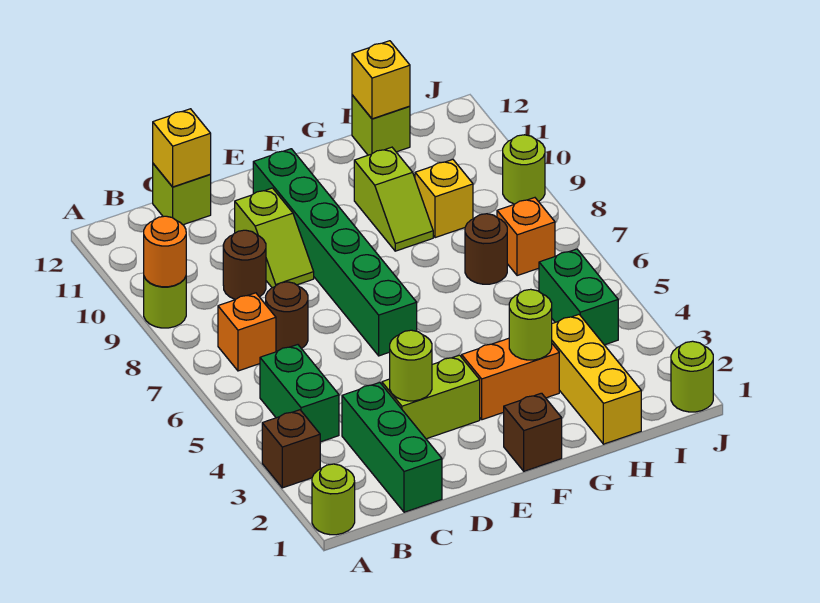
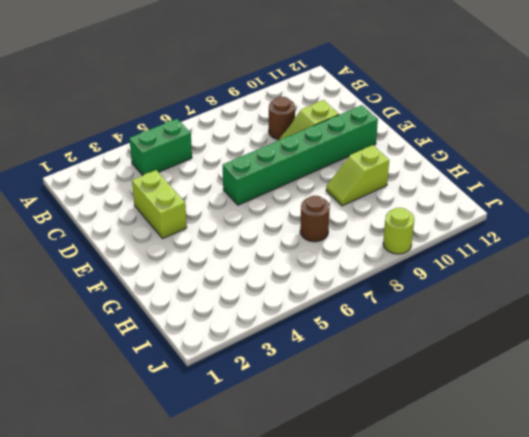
none -> lime round brick A1 level 1
none -> brown brick A3 level 1
none -> lime round brick A9 level 1

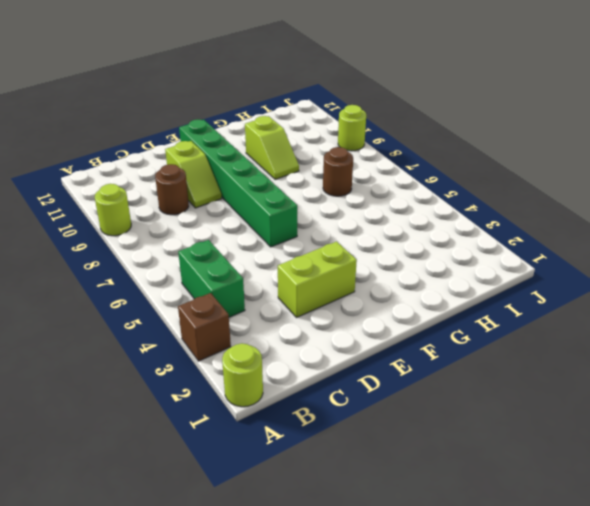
none -> orange brick B7 level 1
none -> green brick C1:C3 level 1
none -> brown round brick C7 level 1

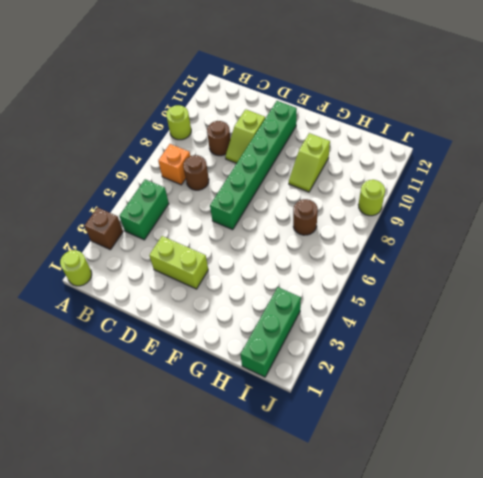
green brick I1:I3 level 1 -> green brick C1:C3 level 1
none -> lime brick C12 level 1
none -> brown brick F1 level 1
none -> orange brick F3:G3 level 1

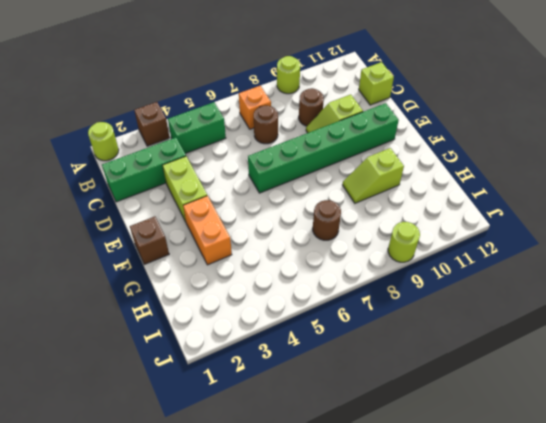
none -> yellow brick H1:H3 level 1
none -> yellow brick H9 level 1
none -> lime brick H12 level 1

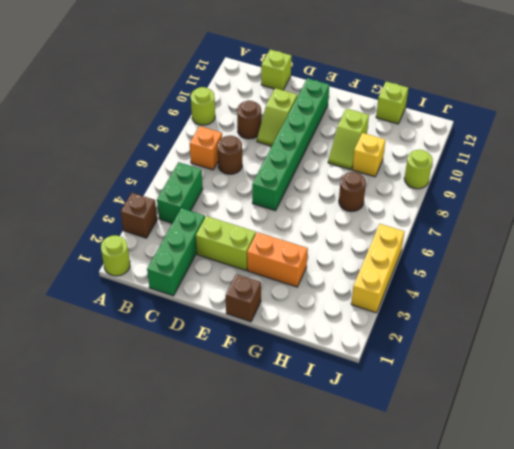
yellow brick J3:J5 level 1 -> yellow brick H1:H3 level 1
none -> green brick I4:I5 level 1
none -> orange brick I7 level 1
none -> lime round brick J1 level 1

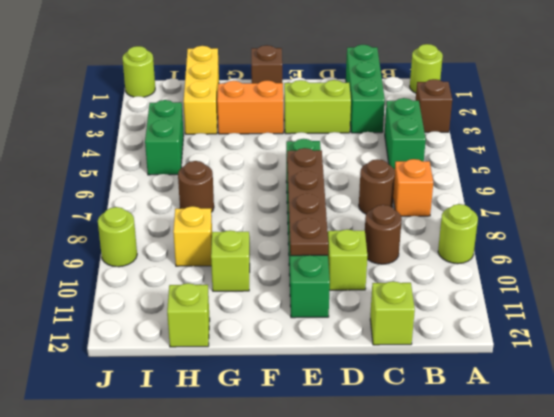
brown plate E7:E10 level 2 -> none
none -> orange brick I7 level 1
none -> orange round brick A9 level 2
none -> yellow brick C12 level 2

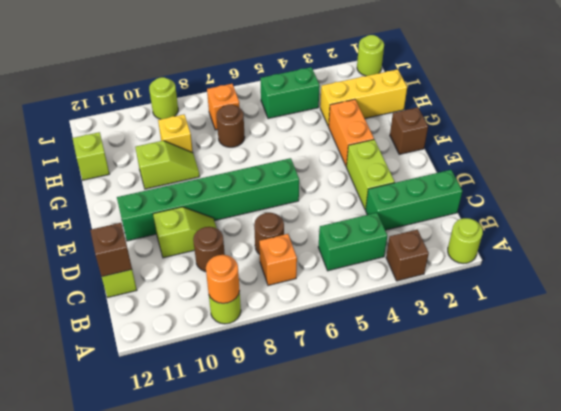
brown brick C12 level 2 -> yellow brick C12 level 2
none -> lime round brick D3 level 2
none -> lime round brick G3 level 2
none -> yellow brick H12 level 2

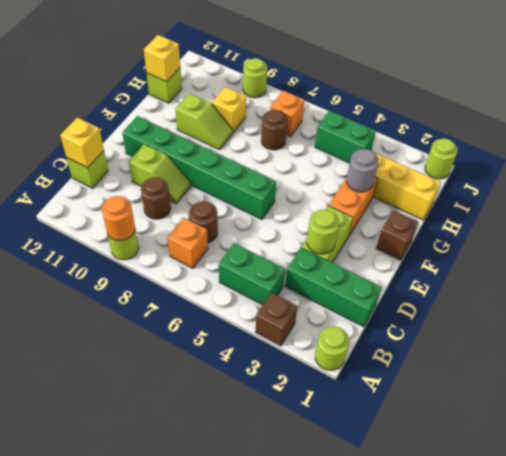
grey round brick G3 level 2 -> lime round brick G3 level 2

